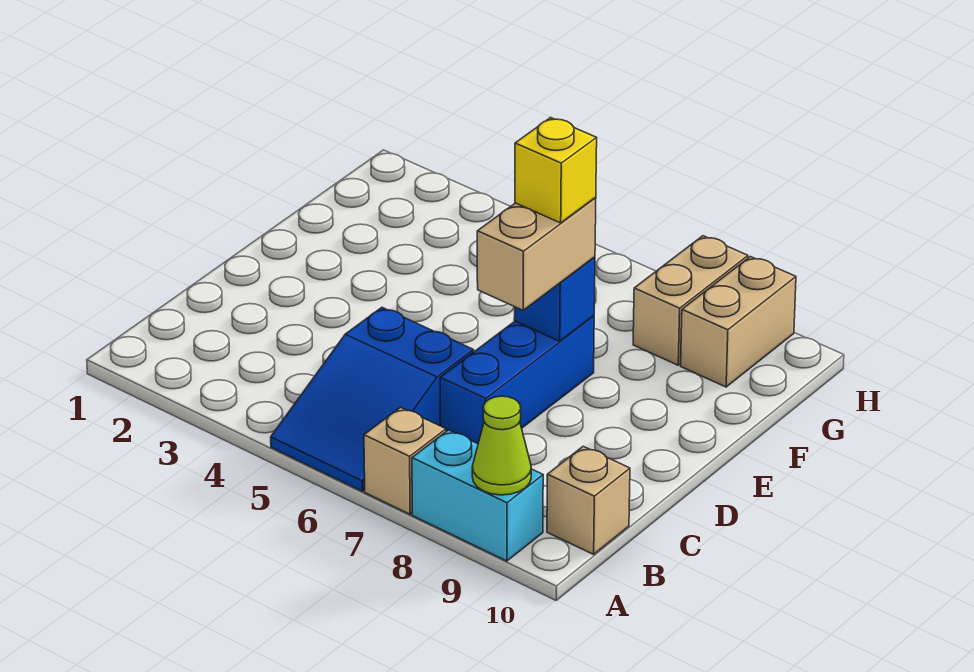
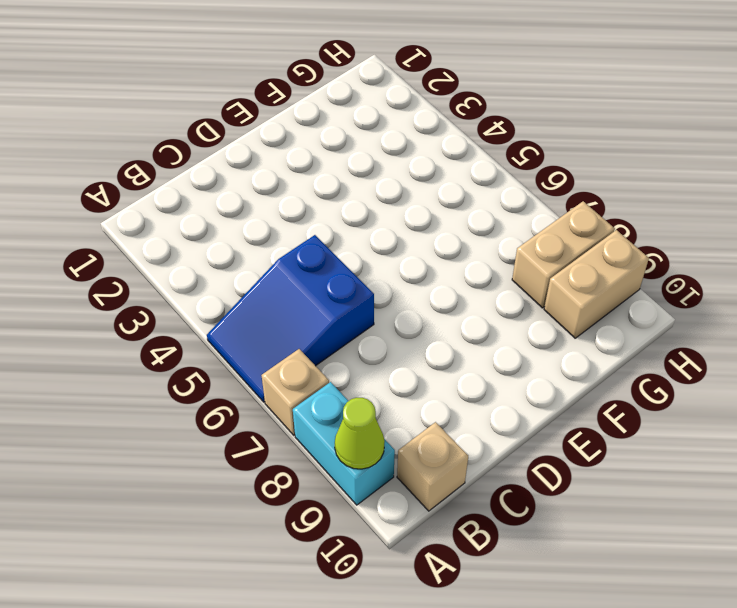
none -> blue brick C7:E7 level 1
none -> blue brick E7 level 2

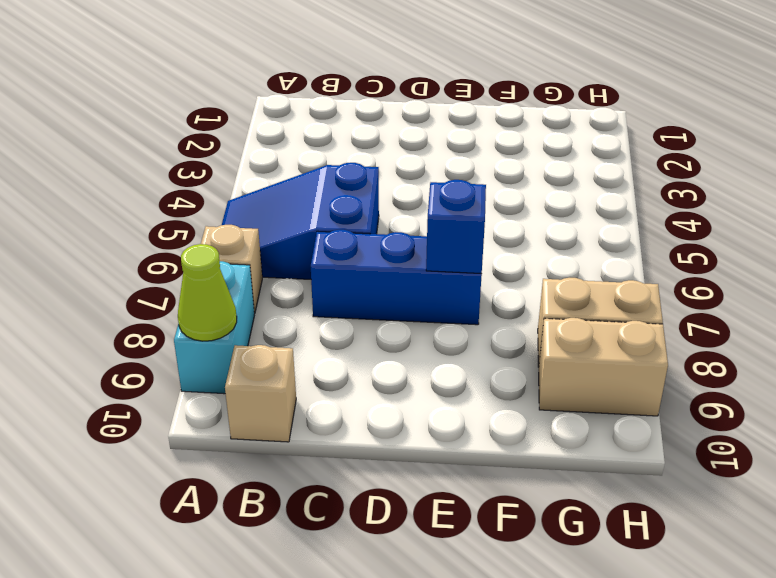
none -> tan brick D7:E7 level 3
none -> yellow brick E7 level 4

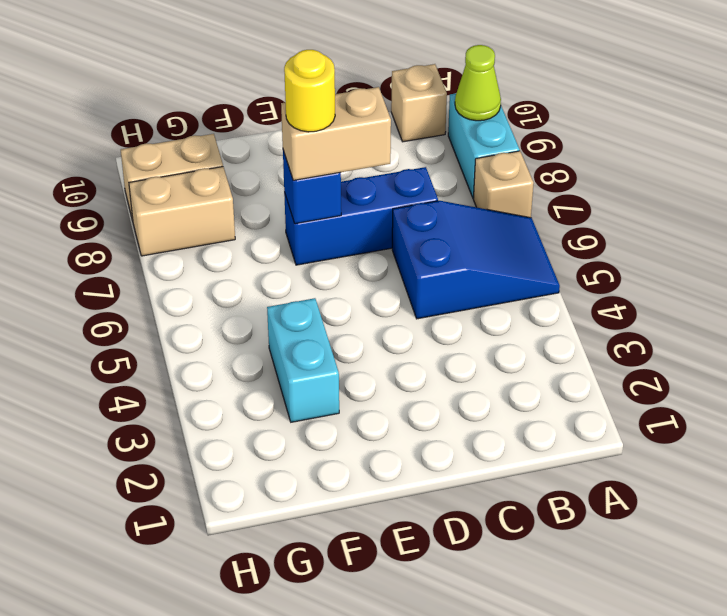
yellow round brick E7 level 4 -> yellow brick E7 level 4
cyan brick F3:F4 level 1 -> none

